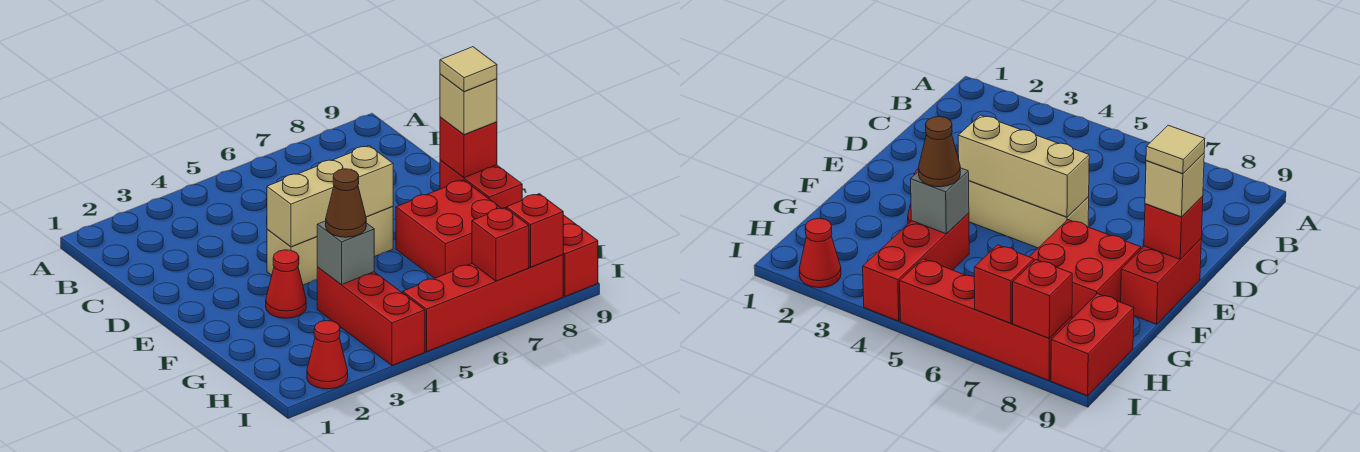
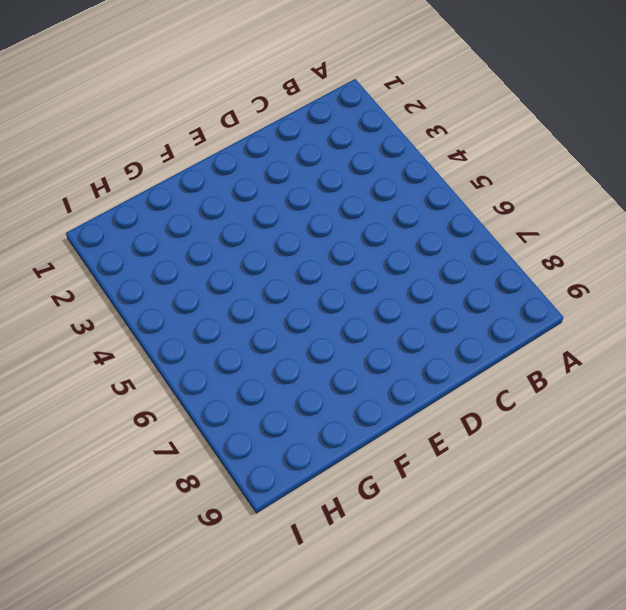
none -> tan brick E4:E6 level 1
none -> red brick E9:F9 level 1
none -> red cone F3 level 1

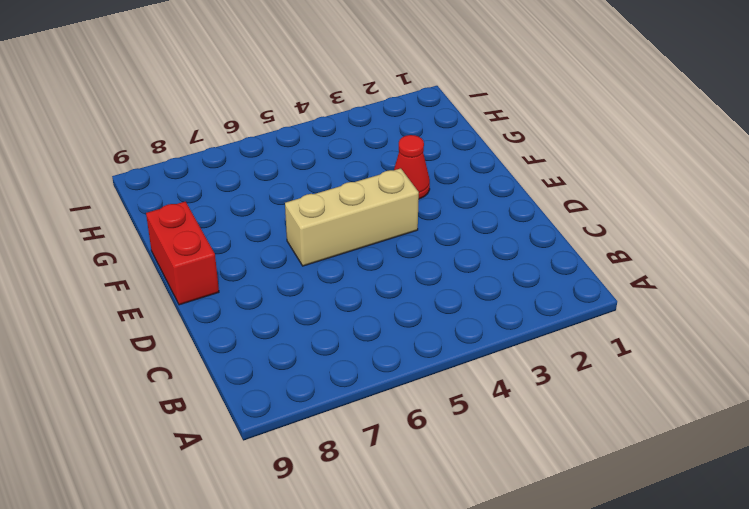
none -> red brick F7:G8 level 1
none -> red brick G4:I4 level 1
none -> red brick H9:I9 level 1

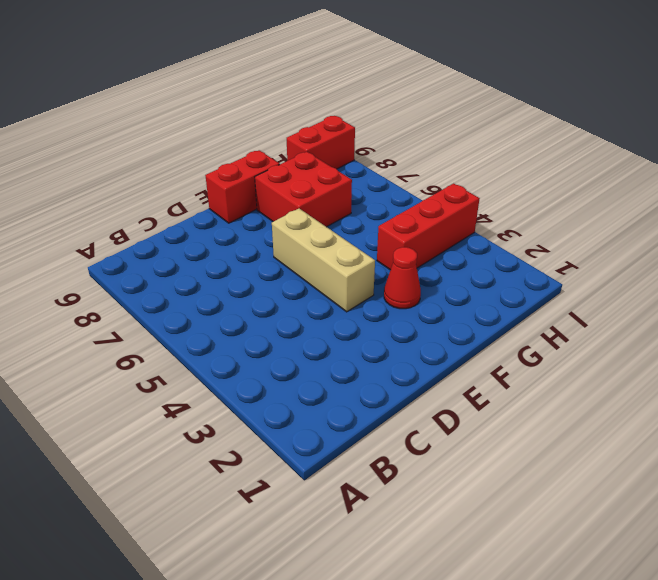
none -> red cone I2 level 1
none -> red brick I5:I8 level 1
none -> tan brick E4:E6 level 2

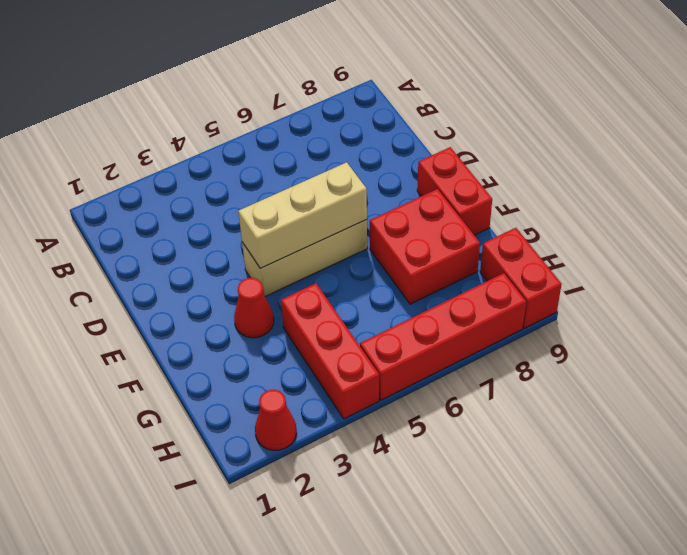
none -> red brick E9 level 2
none -> grey brick G4 level 2
none -> red brick I7 level 2

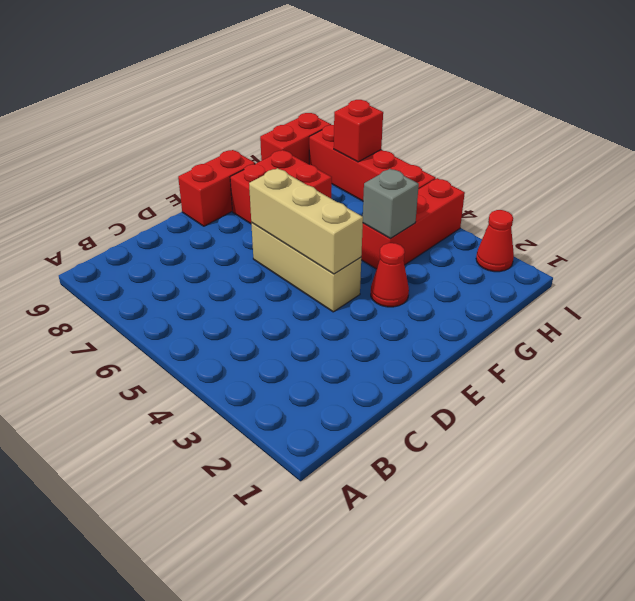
none -> red brick E9 level 2
none -> red brick I8 level 2
none -> tan brick E9 level 3

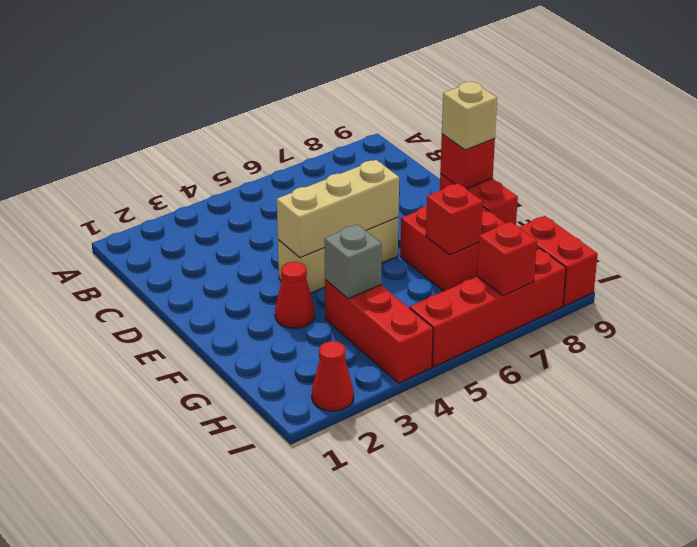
red brick G7 level 2 -> red brick I8 level 2
none -> brown cone G4 level 3
none -> tan tile E9 level 4

